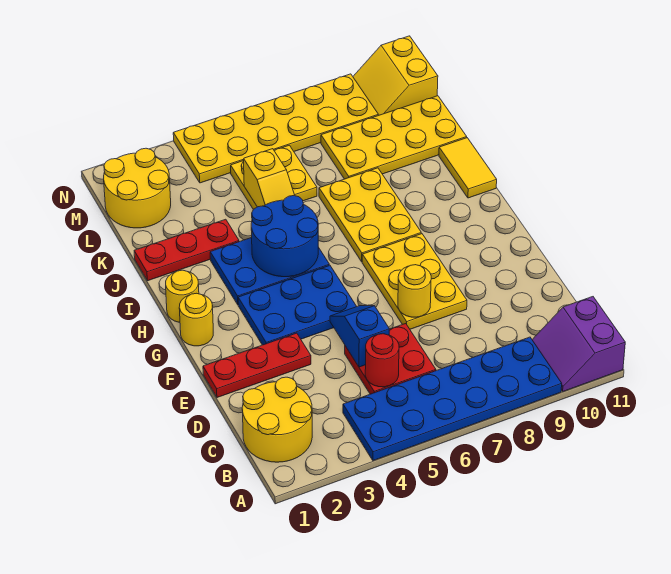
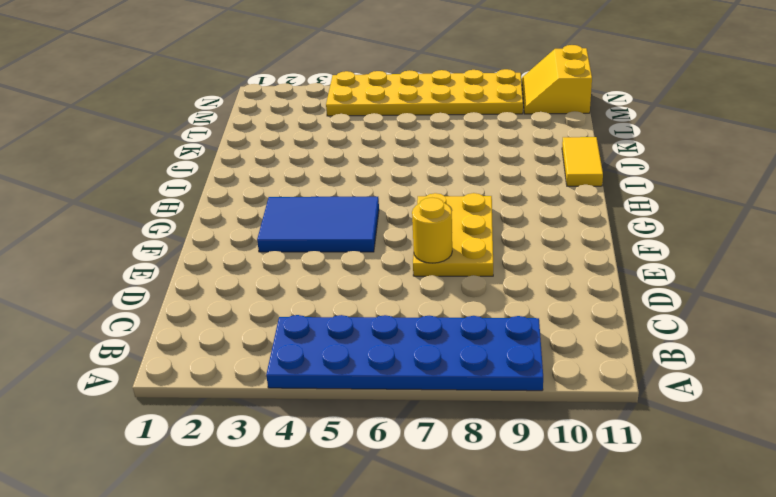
blue tile F3:G5 level 1 -> blue plate F3:G5 level 1
none -> purple slope A10:B11 level 1 top 11
none -> yellow round brick B1:C2 level 1
none -> red plate C5:D6 level 1

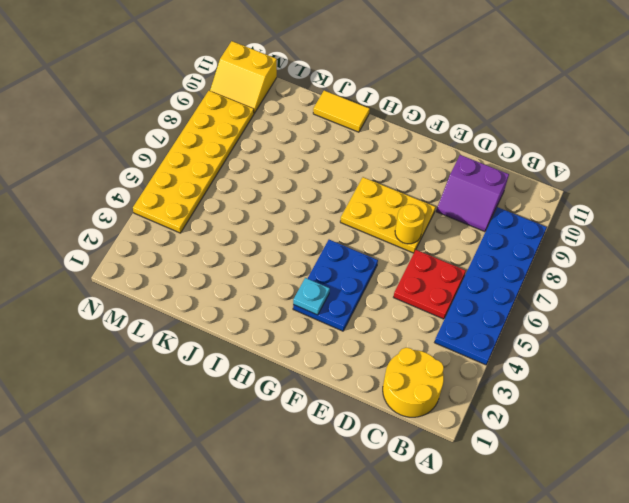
purple slope C9:D10 level 1 top 10 -> purple slope A10:B11 level 1 top 11
cyan plate G3 level 2 -> none
none -> red plate E1:E3 level 1
none -> yellow round brick G1 level 1
none -> yellow round brick H1 level 1

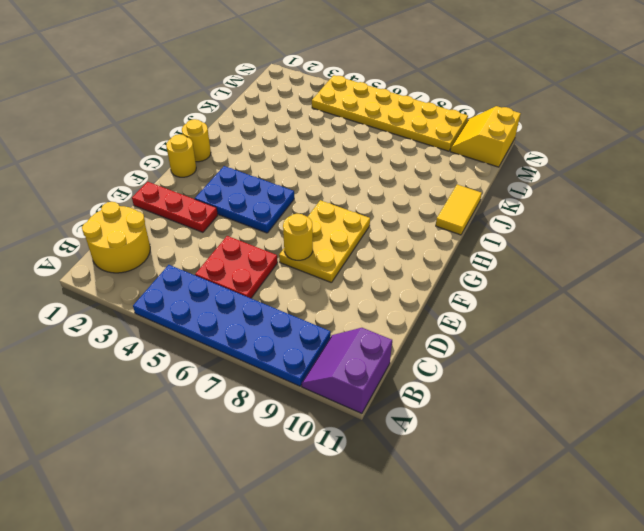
none -> blue plate H3:I5 level 1
none -> yellow plate H7:J8 level 1
none -> red plate J1:J3 level 1

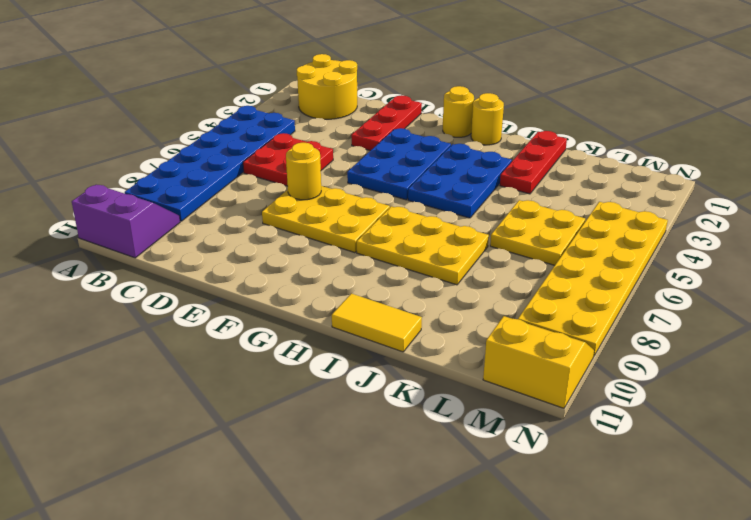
none -> yellow plate K8:L11 level 1
none -> yellow round brick L1:M2 level 1
none -> red round brick C5 level 2

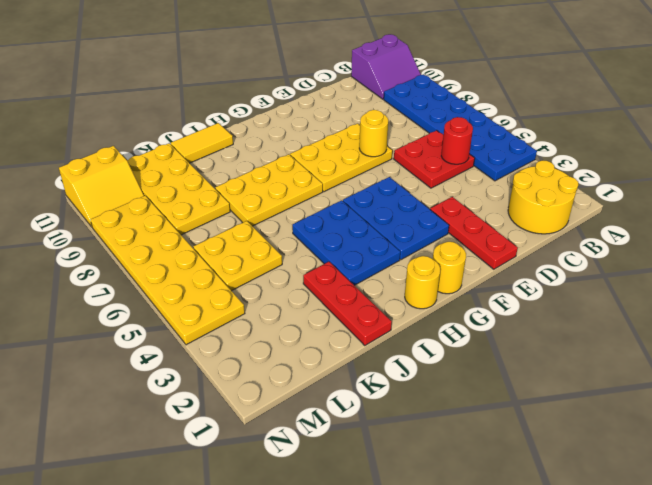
none -> yellow round brick L1:M2 level 1
none -> blue slope D5:E5 level 2 top D
none -> blue round brick H4:I5 level 2

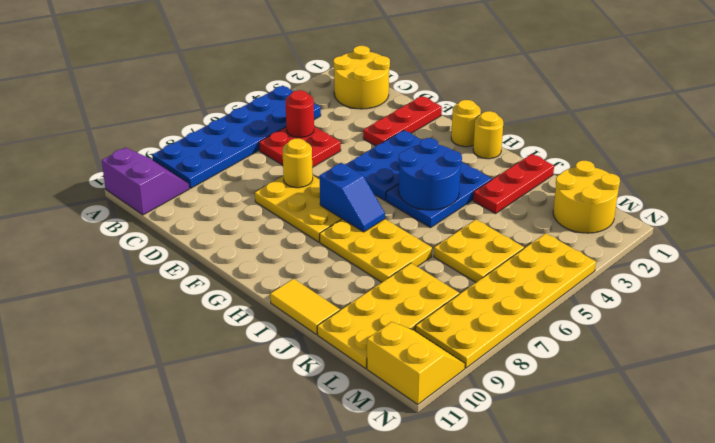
blue slope G7:H7 level 2 top G -> blue slope D5:E5 level 2 top D
none -> yellow slope J5:K5 level 2 top K

